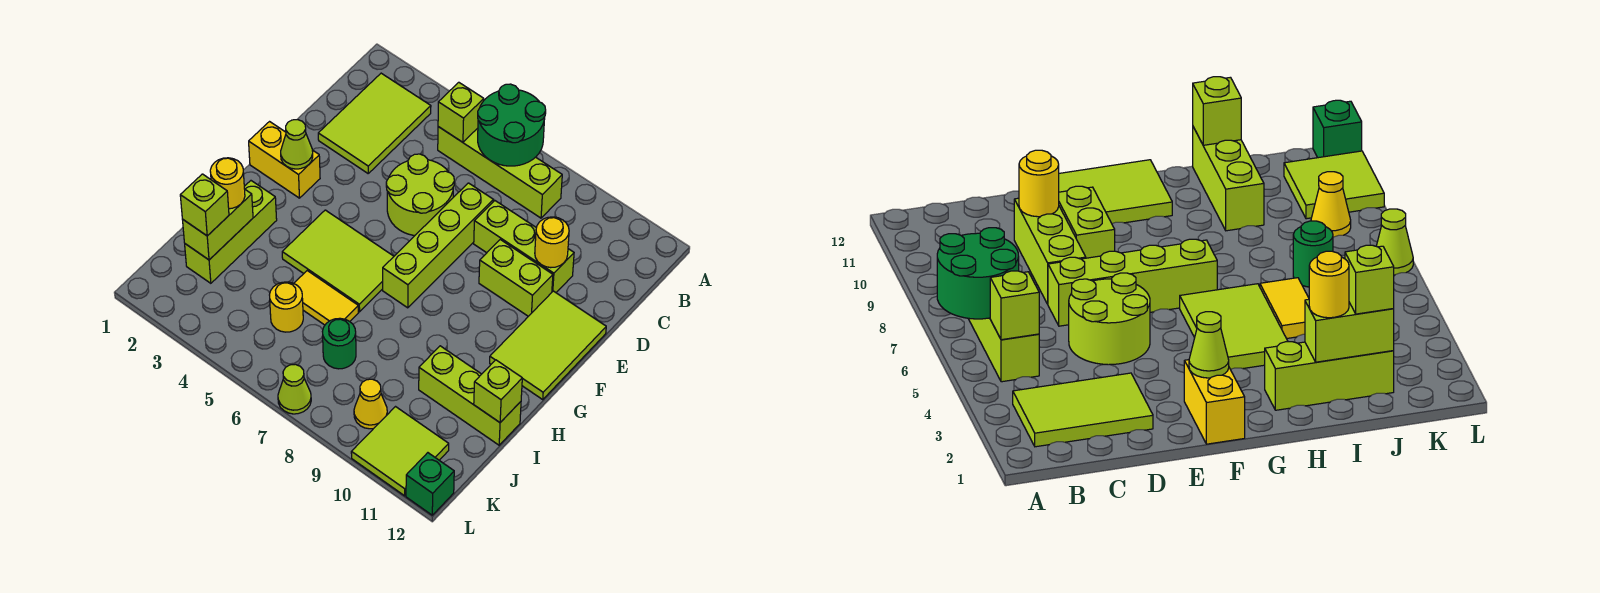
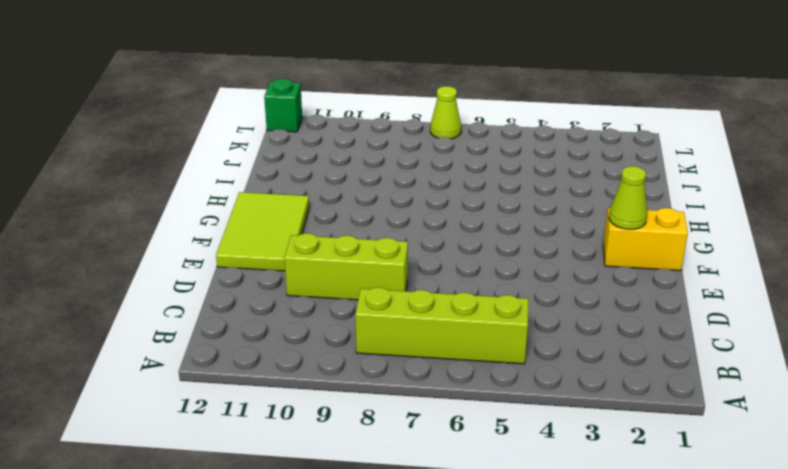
none -> lime tile B2:D3 level 1
none -> lime round brick D5:E6 level 1
none -> lime brick D7:G7 level 1

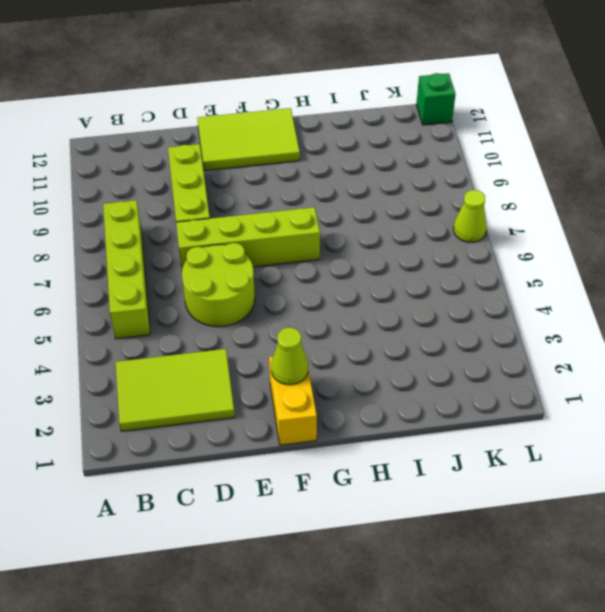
none -> lime brick E9:E10 level 1
none -> lime tile G4:H6 level 1
none -> lime brick H2:J2 level 1

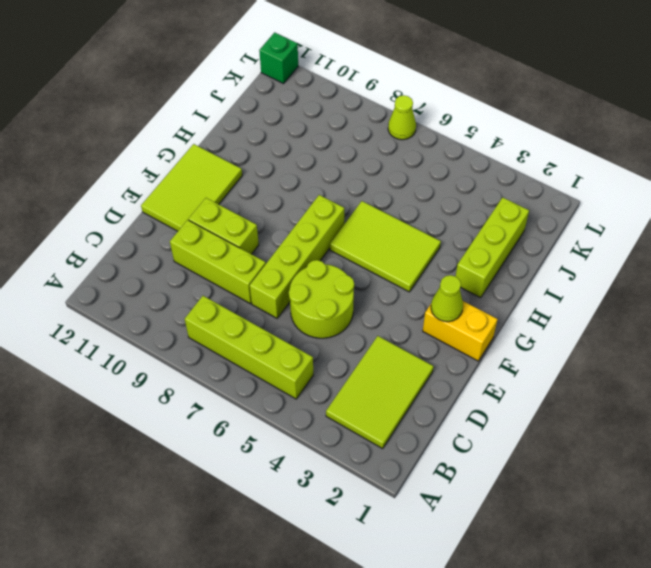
none -> yellow tile I5:I6 level 1
none -> lime brick I10:I12 level 1
none -> yellow round brick J5 level 1

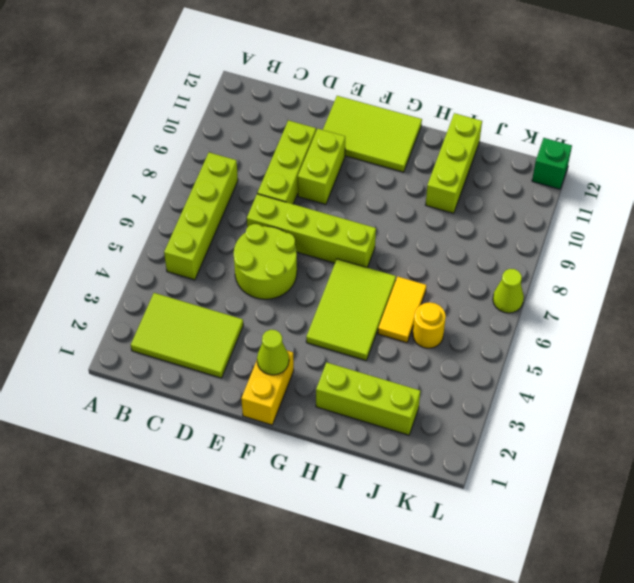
none -> green round brick J7 level 1
none -> yellow cone K9 level 1
none -> lime tile K10:L11 level 1

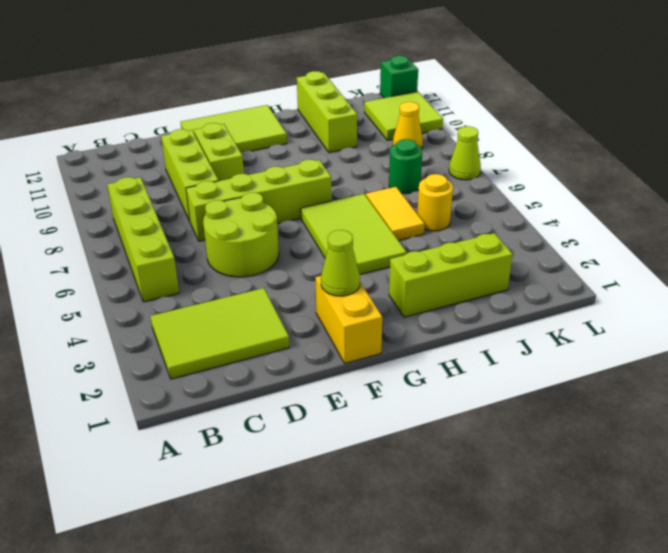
none -> green round brick A6:B7 level 2
none -> lime brick B5 level 2
none -> yellow round brick D10 level 2

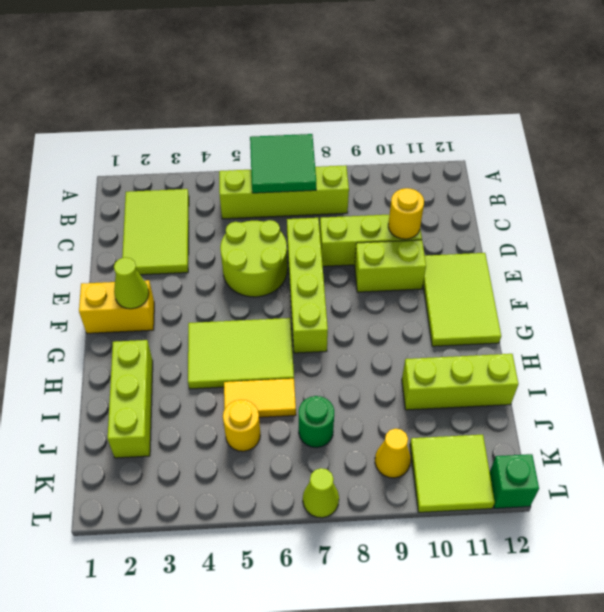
green tile A6:B7 level 2 -> green round brick A6:B7 level 2
none -> lime brick B5 level 2
none -> lime brick I2:J2 level 2
none -> lime brick I12 level 2

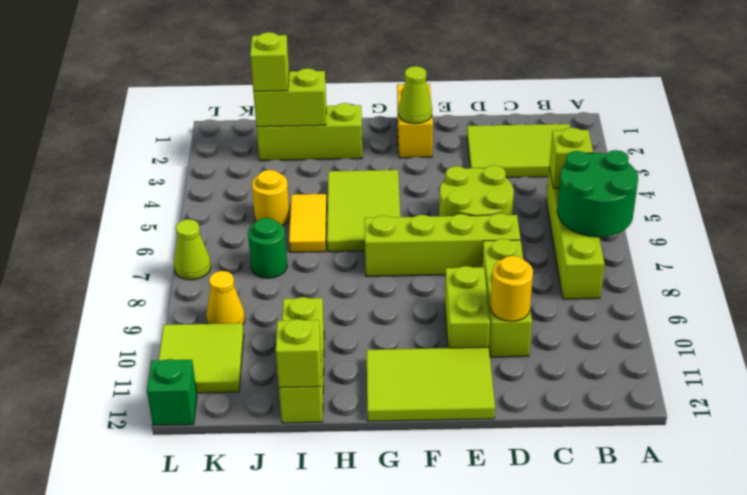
none -> yellow round brick I2 level 3

